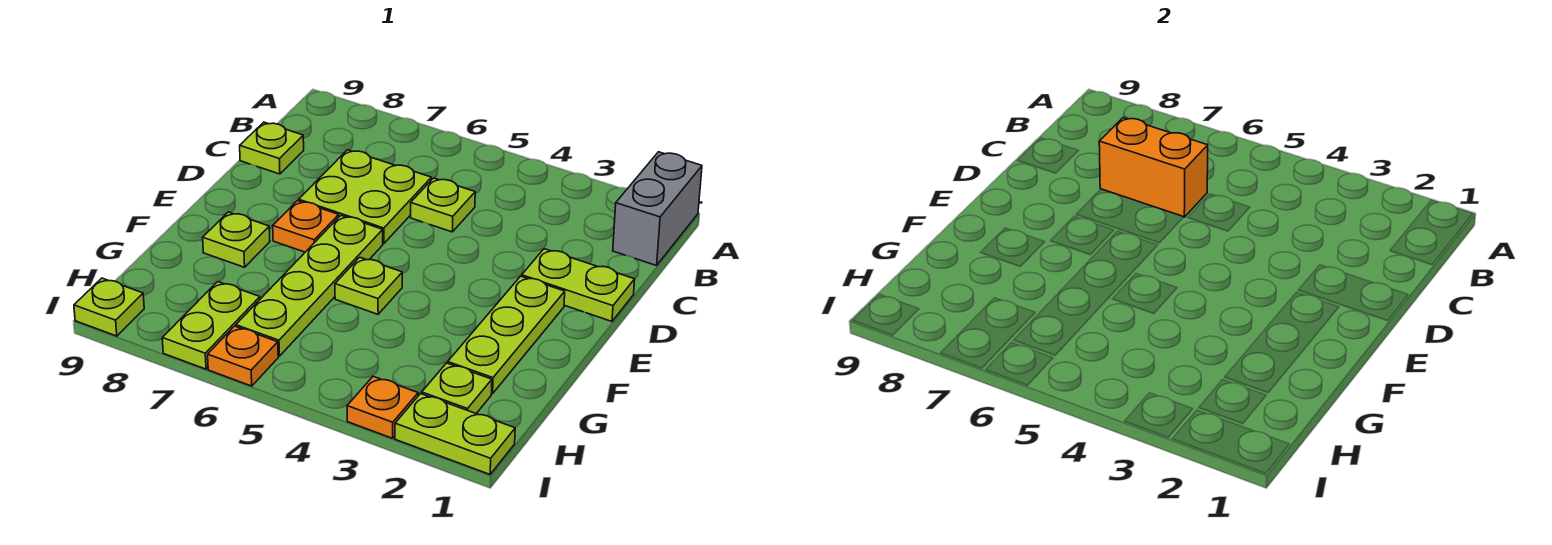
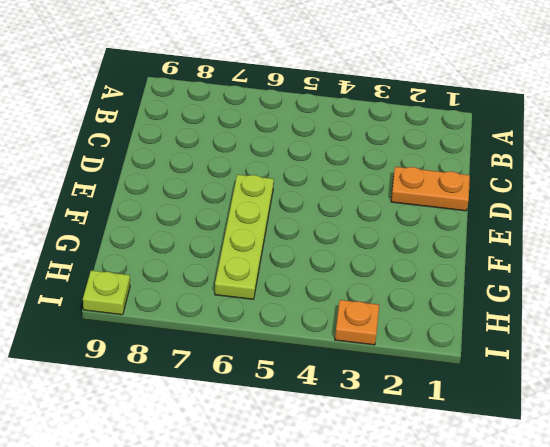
orange plate D1:D2 level 1 -> lime plate D1:D2 level 1
none -> grey brick A1:B1 level 1
none -> lime plate C5 level 1
none -> lime plate C6:D7 level 1

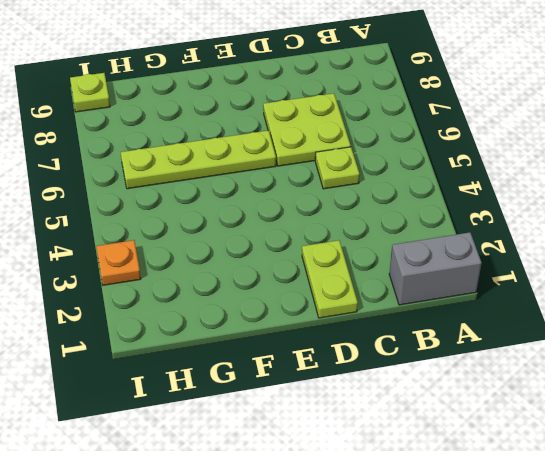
none -> lime plate C9 level 1
none -> lime plate E2:G2 level 1
none -> orange plate E7 level 1

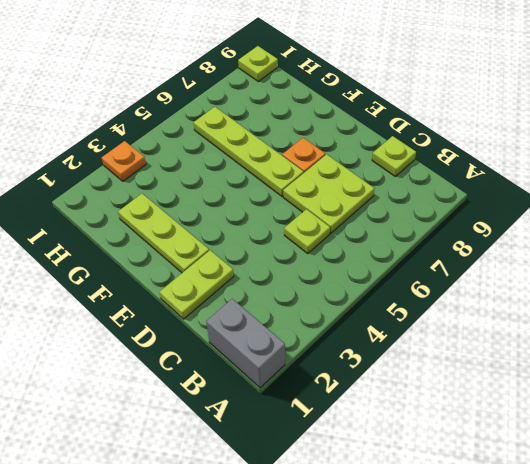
none -> lime plate F5 level 1
none -> lime plate F8 level 1
none -> lime plate H2 level 1

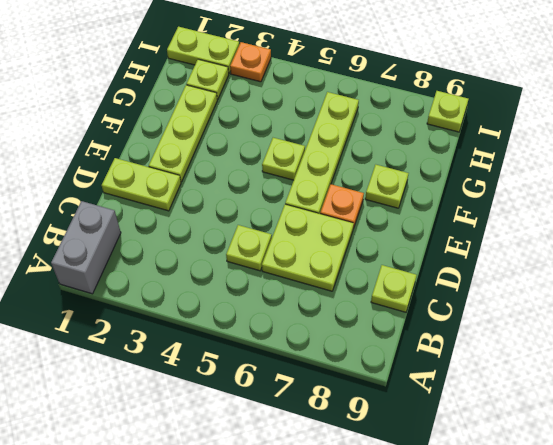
none -> lime plate H7:I7 level 1
none -> orange plate I6 level 1
none -> orange brick C6:C7 level 2

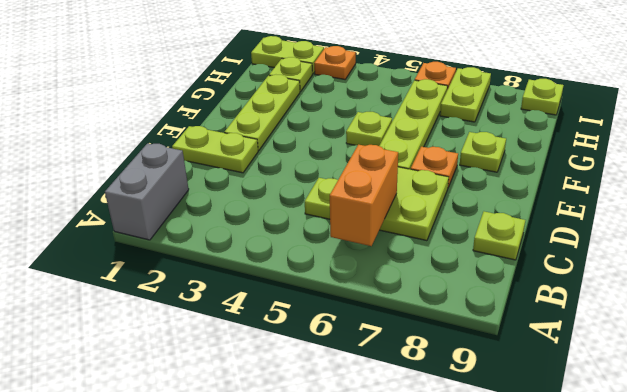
orange brick B6:C6 level 2 -> orange brick C6:C7 level 2

